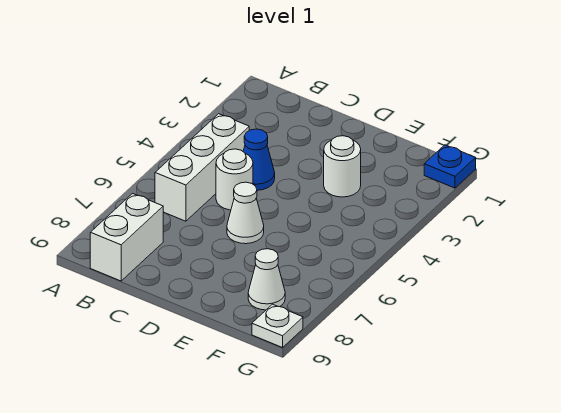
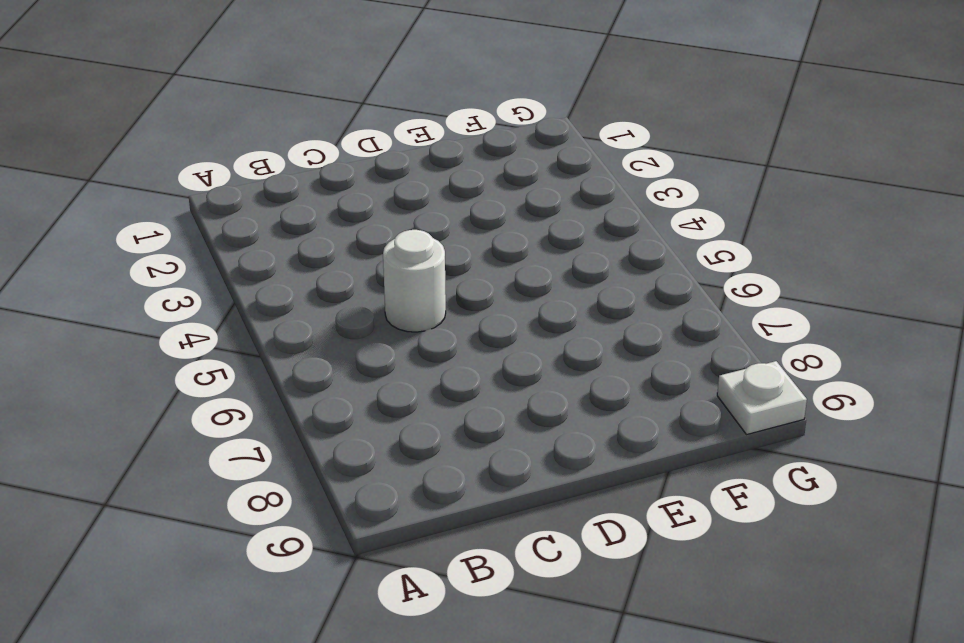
none -> white brick B4:B6 level 1
none -> white brick B8:B9 level 1

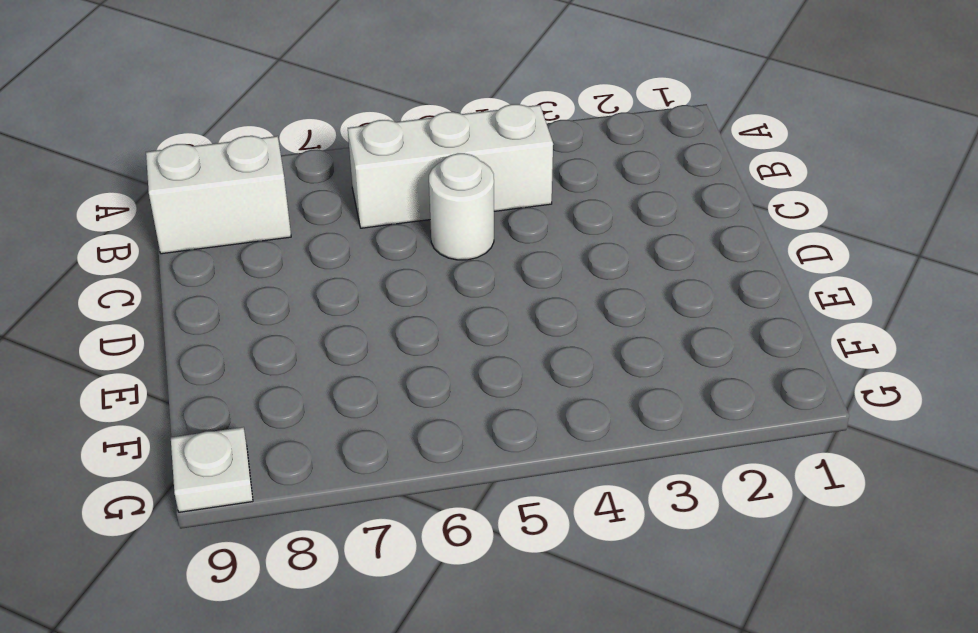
none -> blue cone C4 level 1
none -> white cone D6 level 1

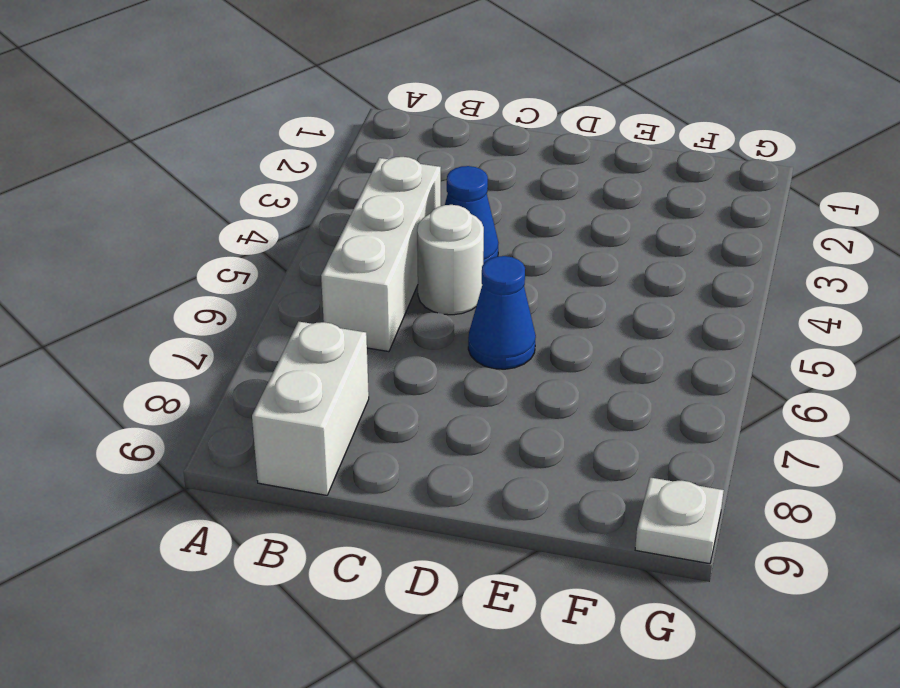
blue cone D6 level 1 -> white cone D6 level 1
none -> white round brick E3 level 1
none -> white cone F8 level 1

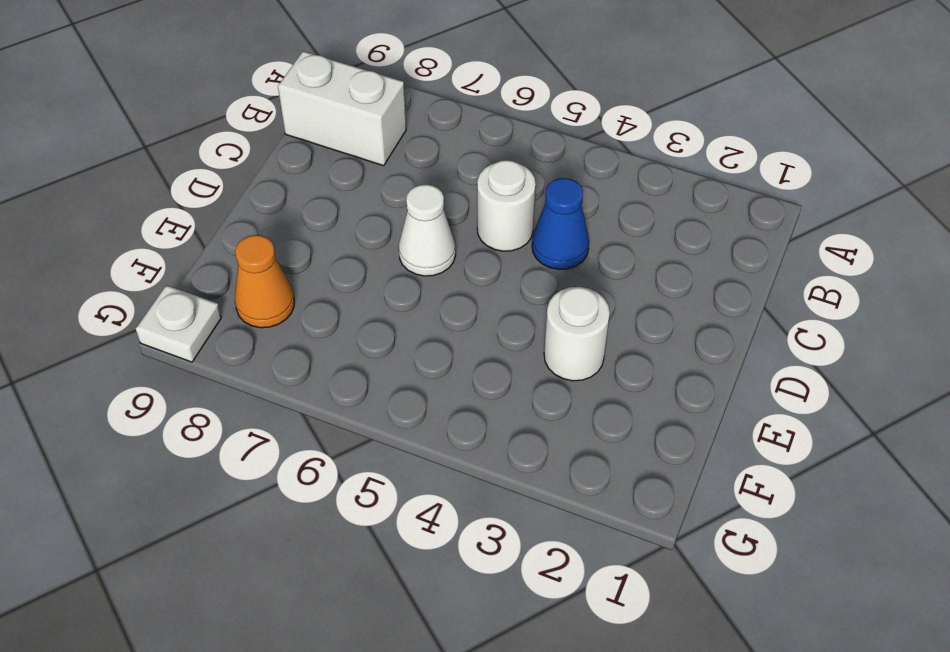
orange cone F8 level 1 -> white cone F8 level 1
none -> white brick B4:B6 level 1
none -> blue plate G1 level 1

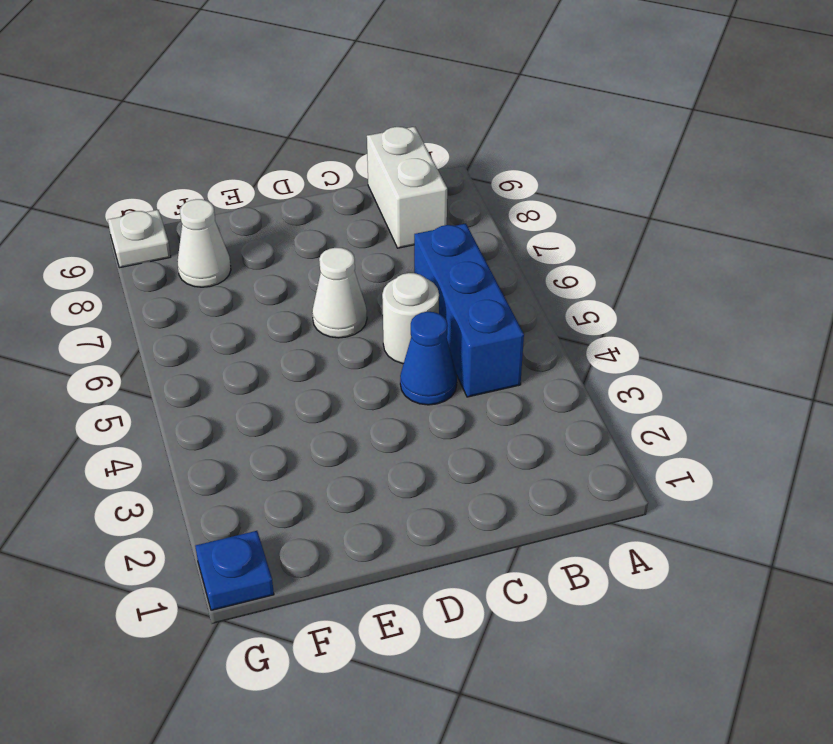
blue brick B4:B6 level 1 -> white brick B4:B6 level 1
none -> white round brick E3 level 1

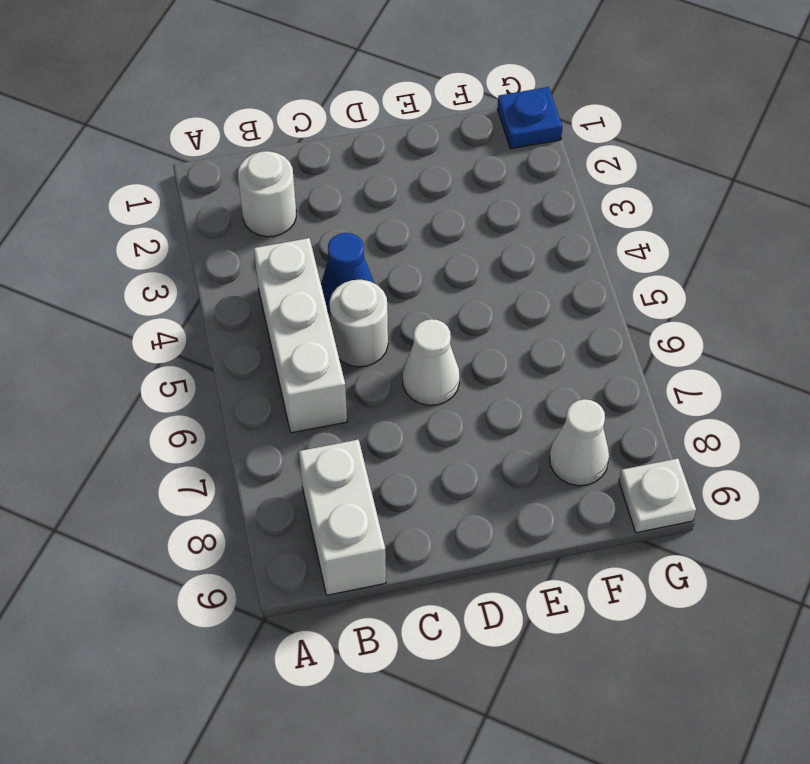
white round brick B2 level 1 -> white round brick E3 level 1

